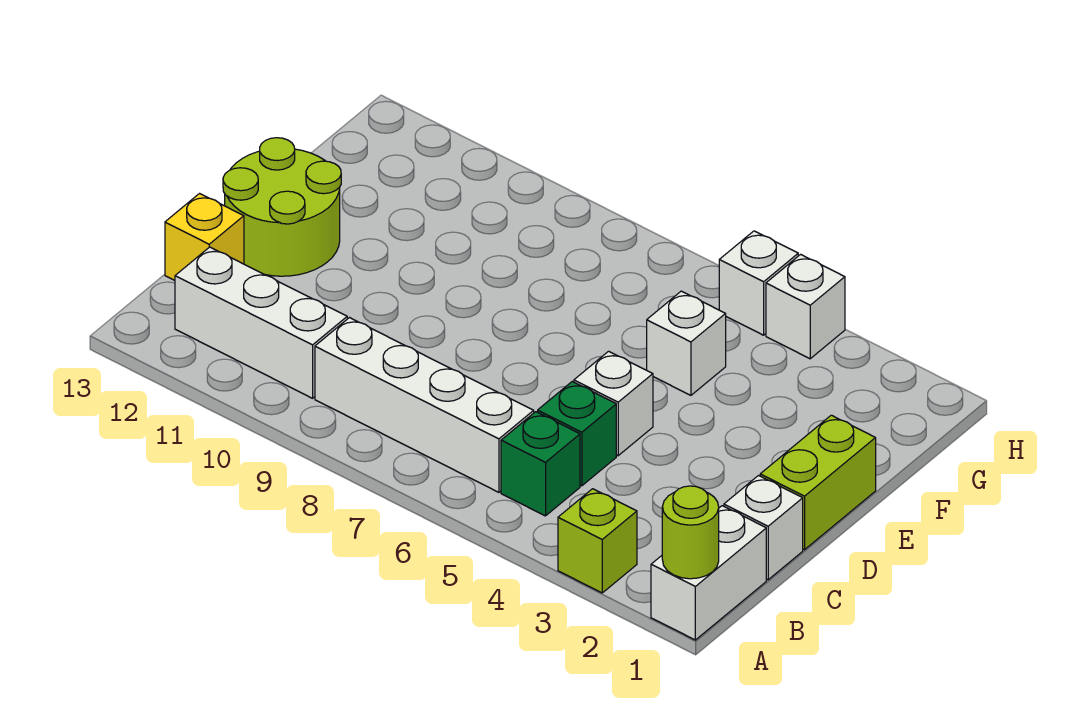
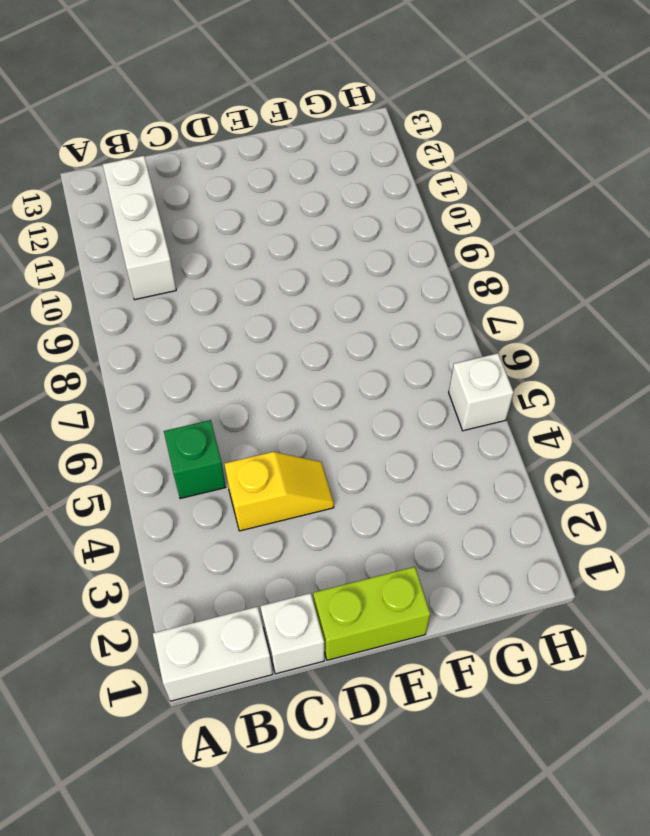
yellow slope C4:D4 level 1 top C -> none
none -> lime brick A3 level 1
none -> white brick B6:B9 level 1
none -> green brick C5 level 1

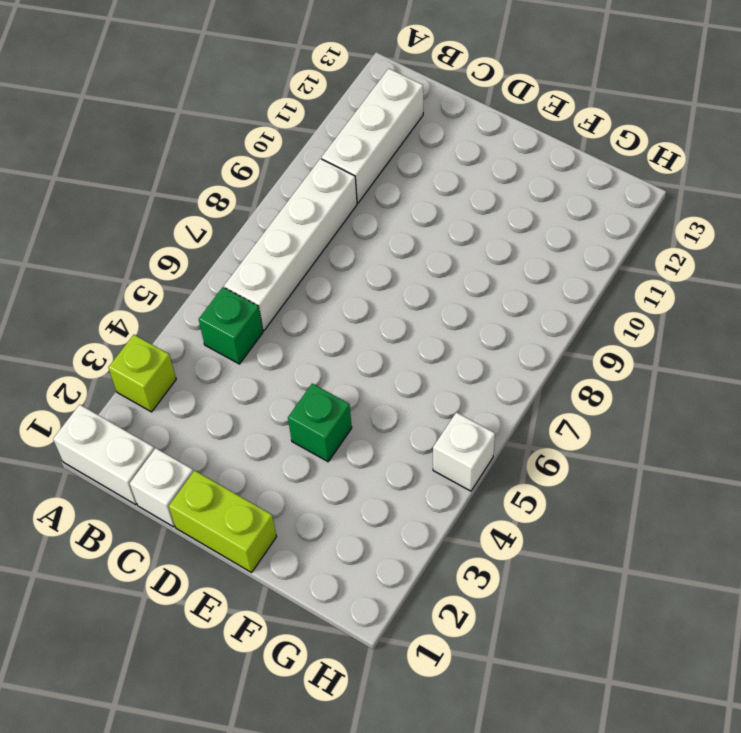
green brick E4 level 1 -> green brick C5 level 1
none -> yellow brick C13 level 1
none -> white brick D5 level 1
none -> lime round brick D12:E13 level 1

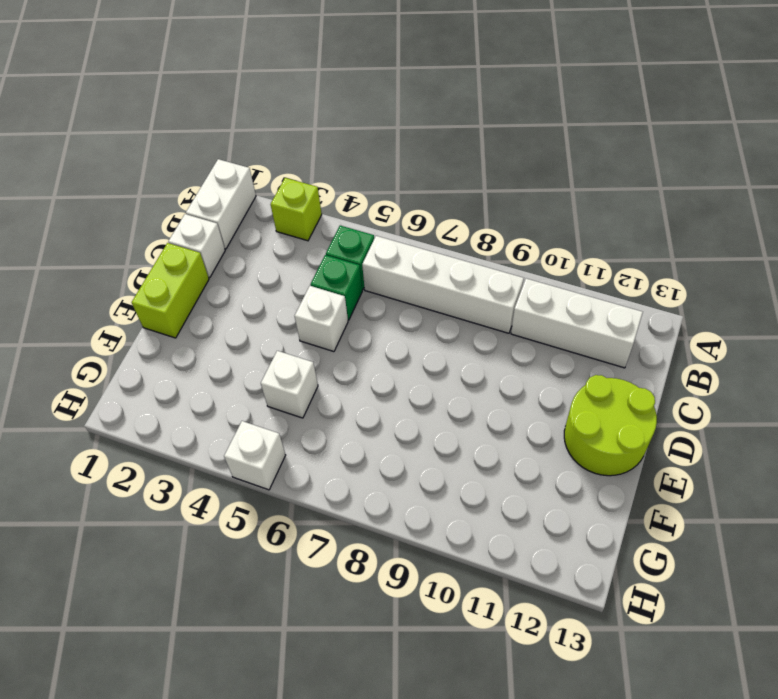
none -> yellow brick C13 level 1
none -> white brick H4 level 1
none -> lime round brick A1 level 2

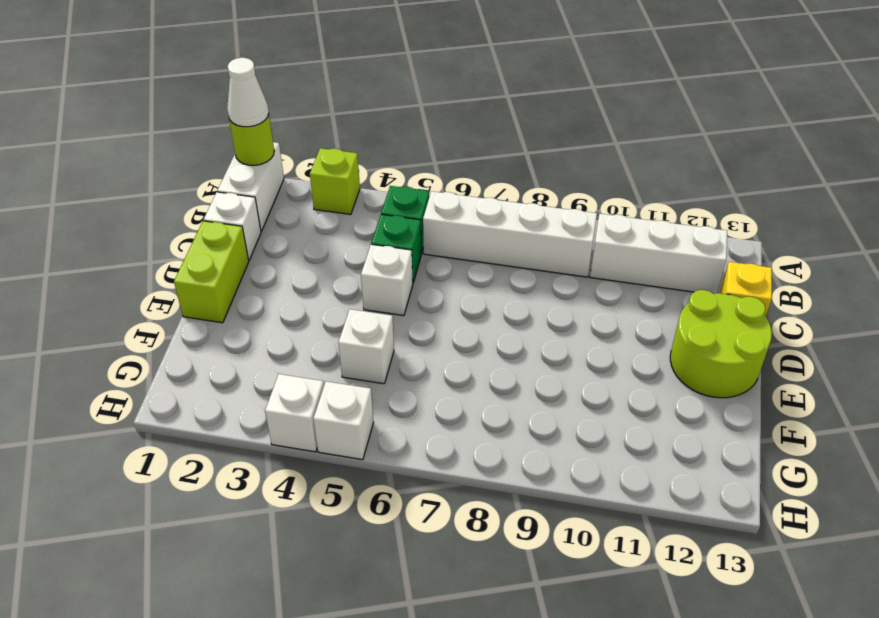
white cone A1 level 3 -> none

